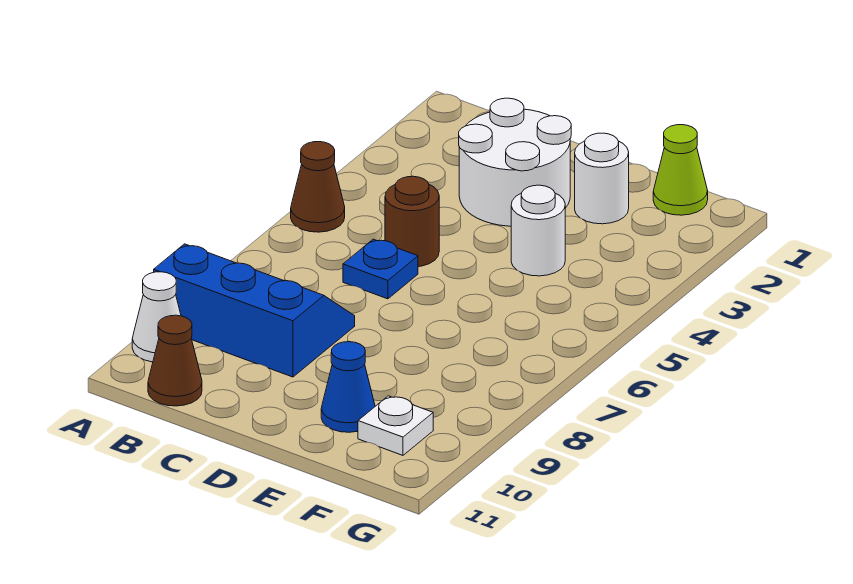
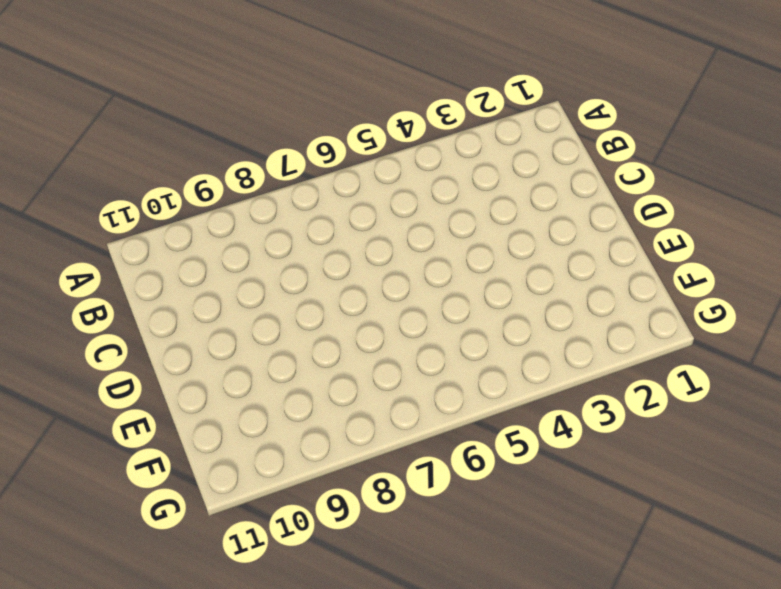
none -> brown cone A5 level 1
none -> blue slope A8:C9 level 1 top 9
none -> white cone A10 level 1

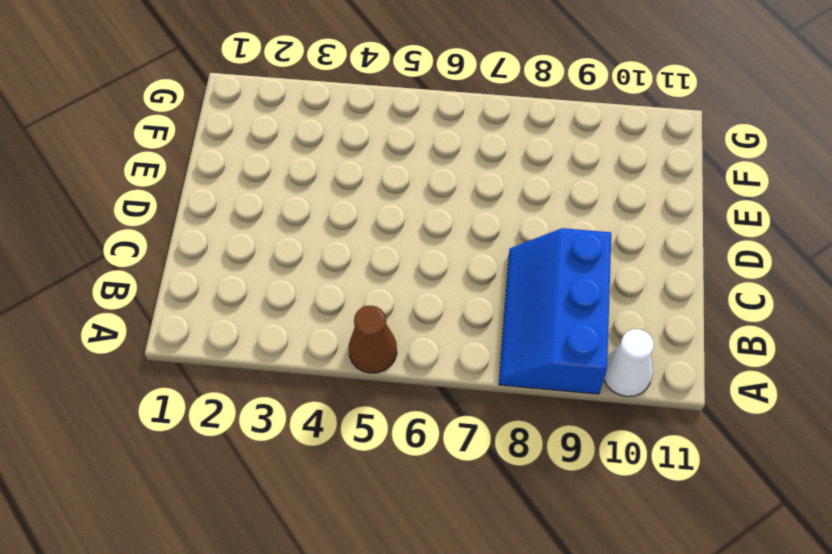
none -> brown cone B11 level 1
none -> white round brick C2:D3 level 1
none -> brown round brick C5 level 1

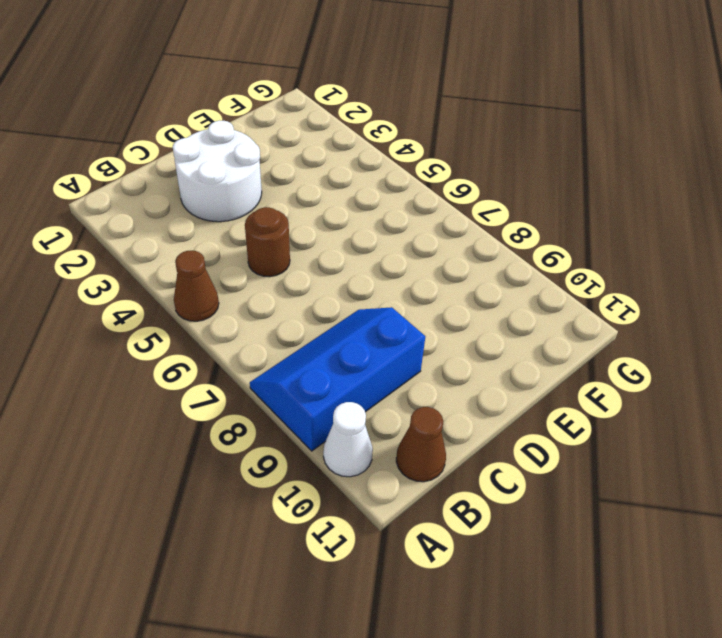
none -> blue plate C6 level 1
none -> white round brick E2 level 1
none -> white round brick E4 level 1

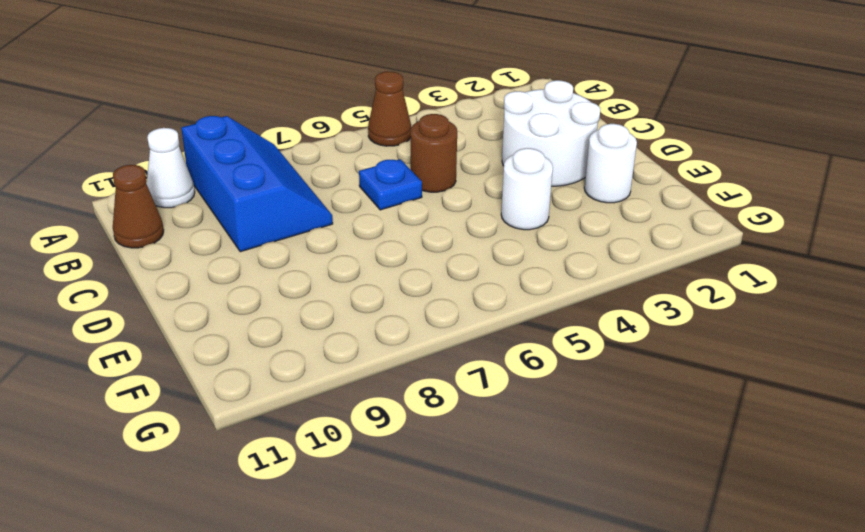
none -> blue cone E10 level 1
none -> lime cone F1 level 1
none -> white plate F10 level 1

